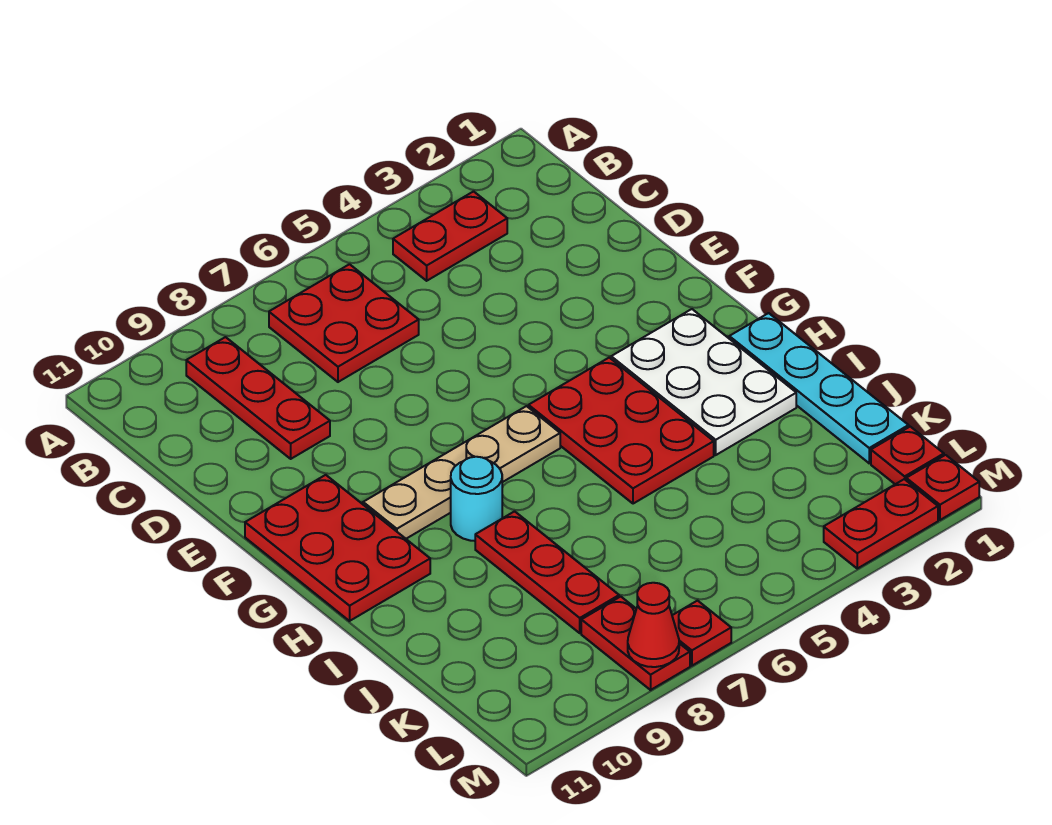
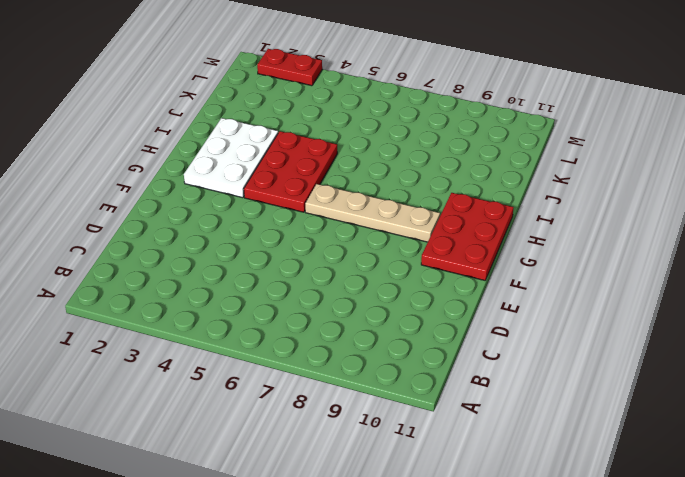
none -> red plate B3:B4 level 1
none -> red plate B6:C7 level 1
none -> red plate B9:D9 level 1

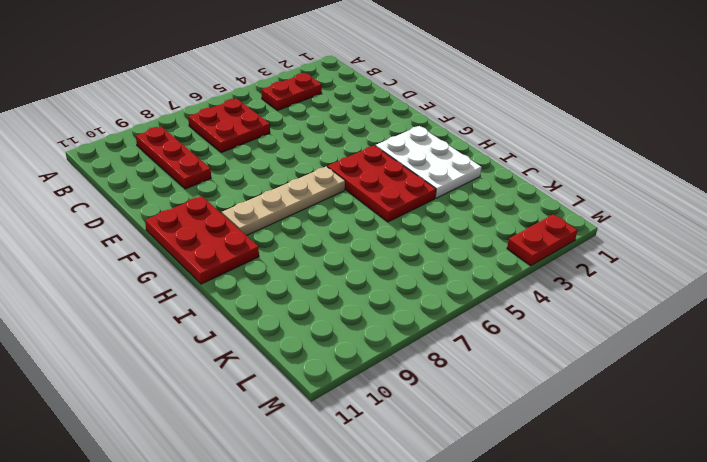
none -> cyan plate H1:K1 level 1
none -> cyan round brick H8 level 1
none -> red plate I8:K8 level 1

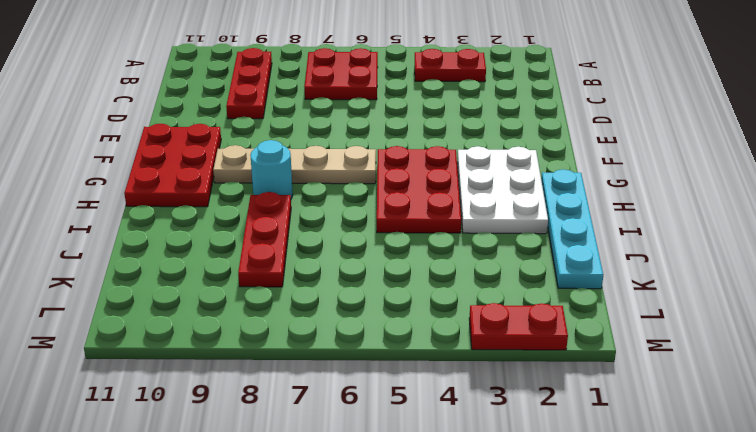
none -> red plate L1 level 1
none -> red plate L8:M8 level 1
none -> red plate M1 level 1

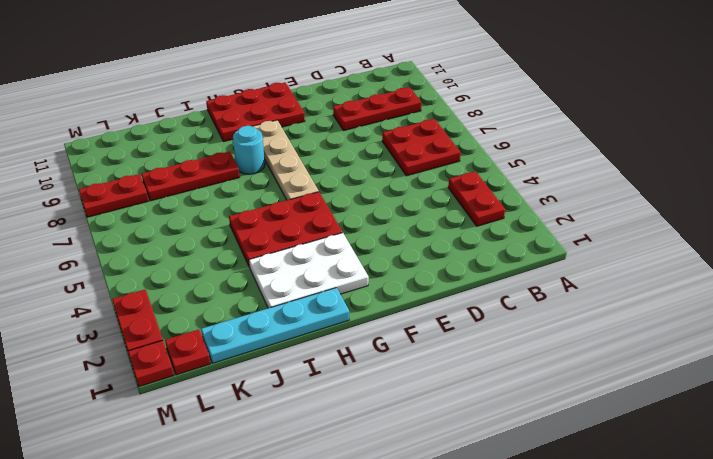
none -> red plate M7 level 1
none -> red cone M8 level 2

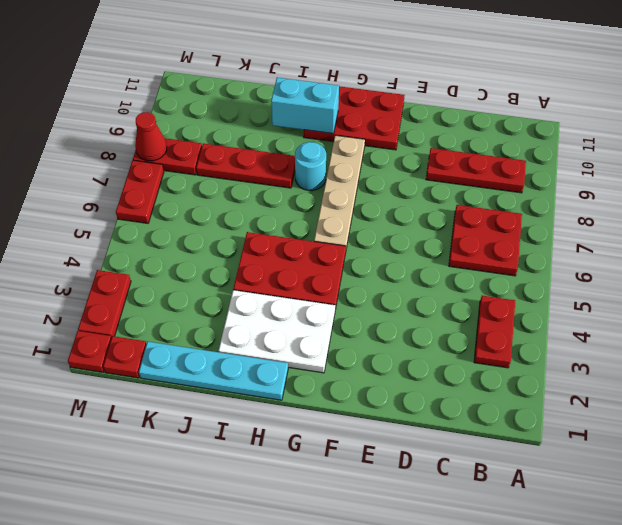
cyan brick H10:I10 level 2 -> none
red plate M6:M7 level 1 -> red plate M7 level 1

